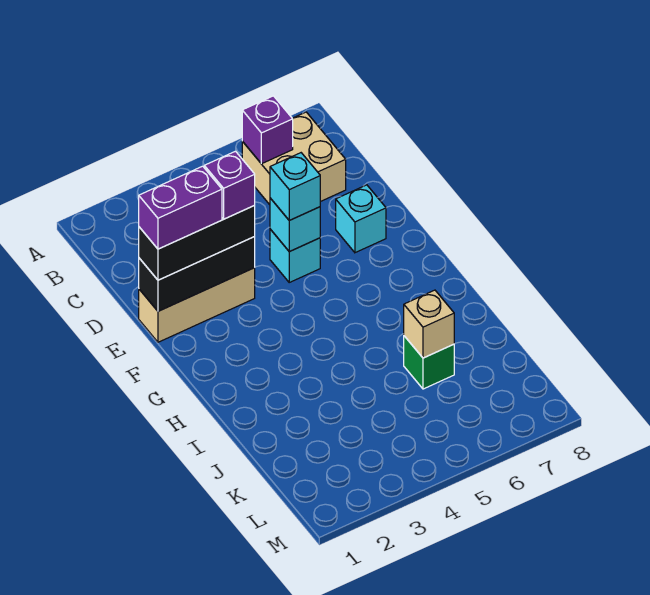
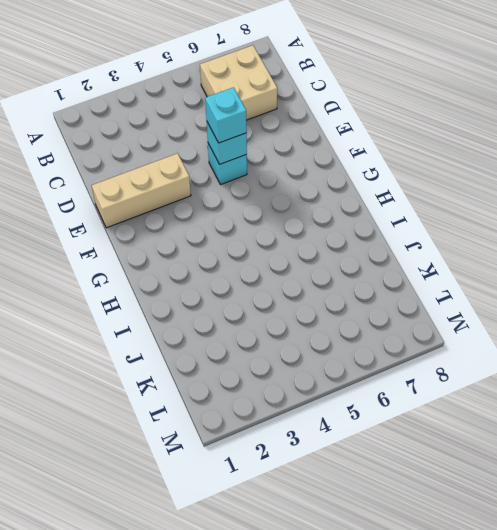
none -> cyan brick E7 level 1
none -> green brick J6 level 1
none -> purple brick B6 level 2

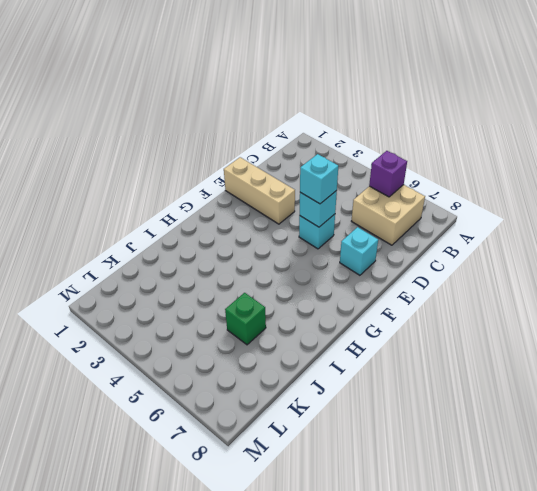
none -> black brick E1:E3 level 2
none -> tan brick J6 level 2
none -> black brick E1:E3 level 3

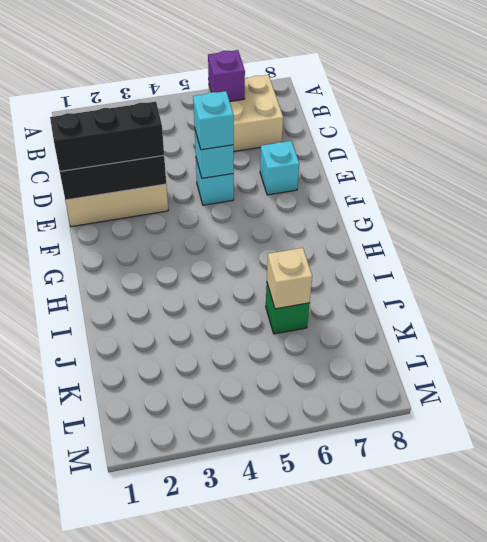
none -> purple brick E1:E2 level 4
none -> purple brick E3 level 4

